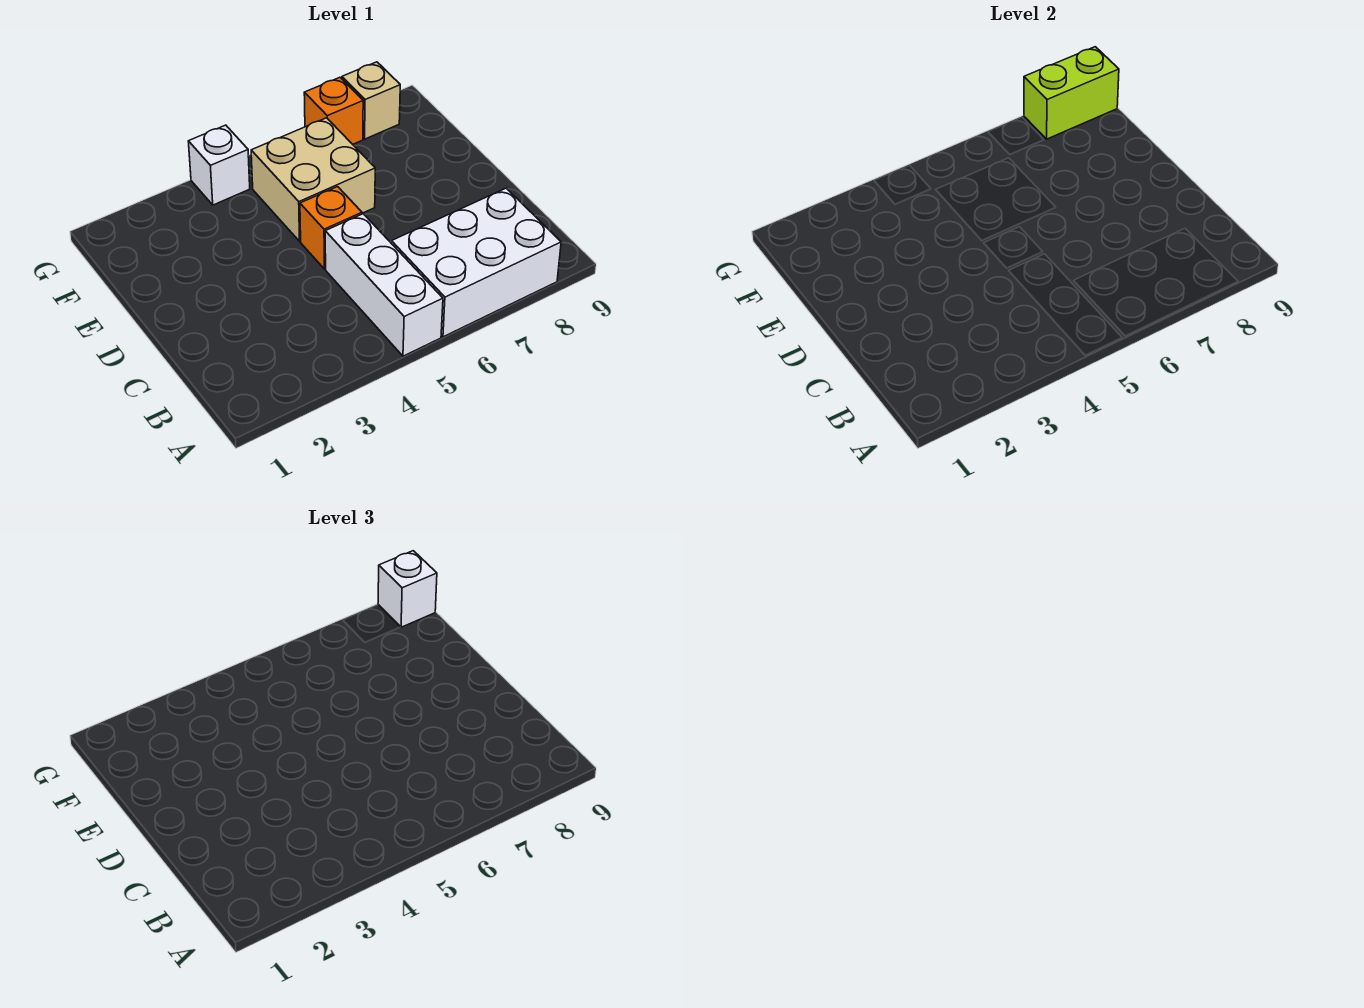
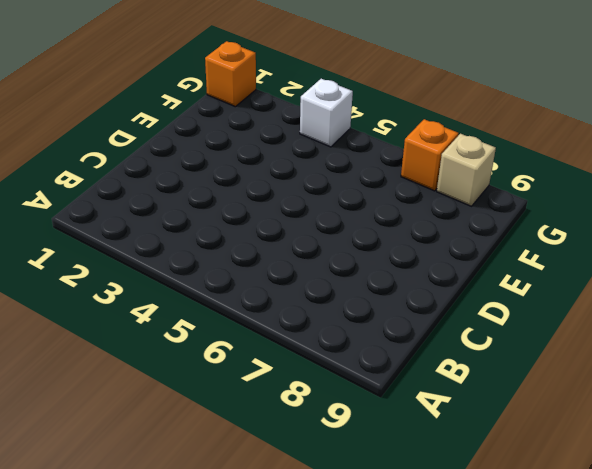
orange brick G1 level 1 -> orange brick D5 level 1
none -> white brick A5:C5 level 1
none -> white brick A6:B8 level 1

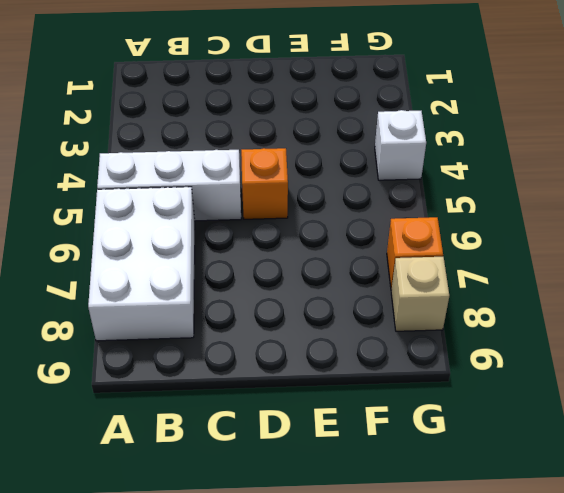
none -> tan brick E5:F6 level 1
none -> lime brick G8:G9 level 2

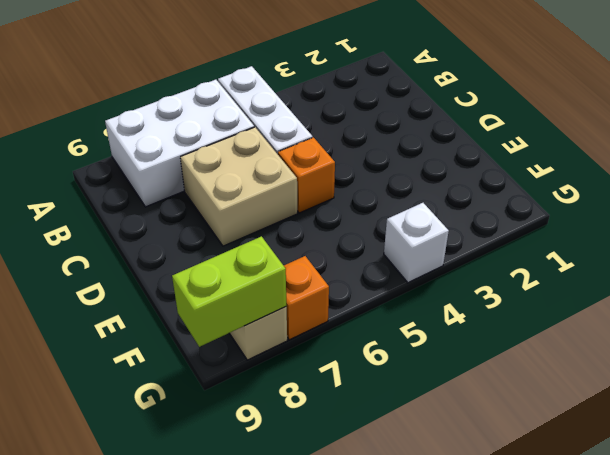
tan brick C6:D7 level 1 -> tan brick E5:F6 level 1
none -> white brick G9 level 3

